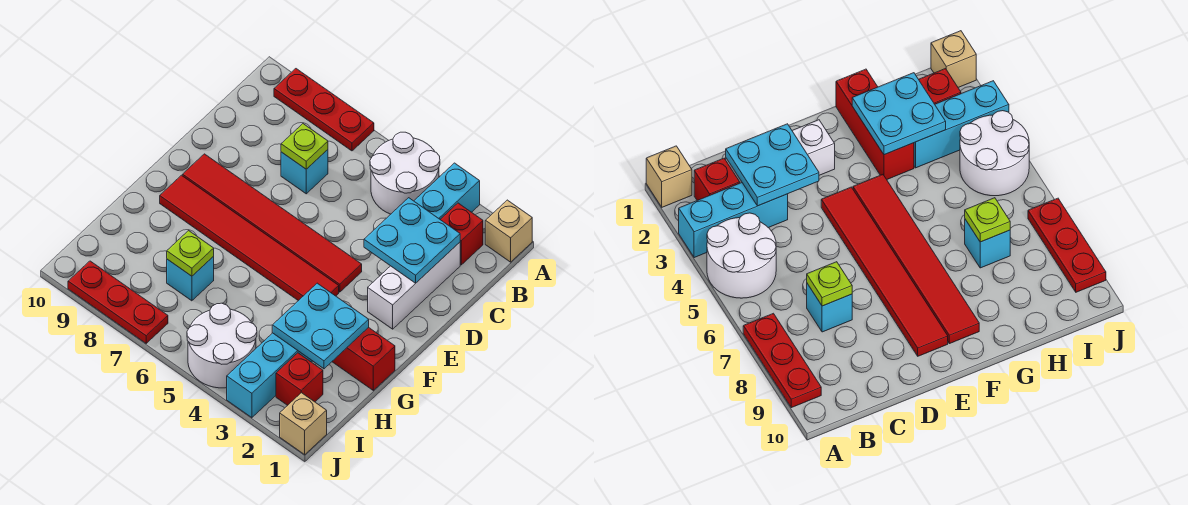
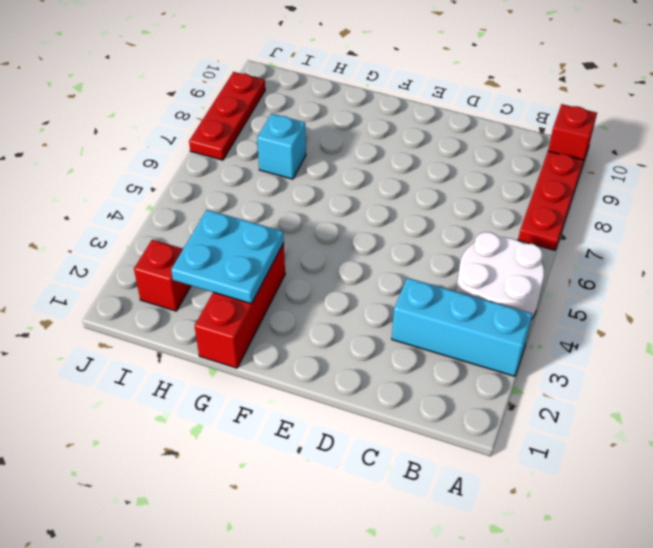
red brick A10 level 1 -> red brick B2 level 1
none -> tan brick A1 level 1
none -> white brick C2:E2 level 1
none -> cyan brick C7 level 1

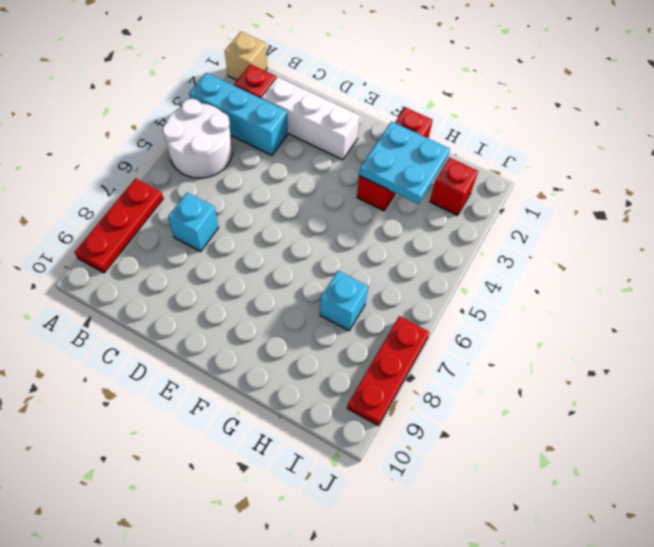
none -> red tile E4:E9 level 1
none -> red tile F4:F9 level 1
none -> cyan brick H3:J3 level 1

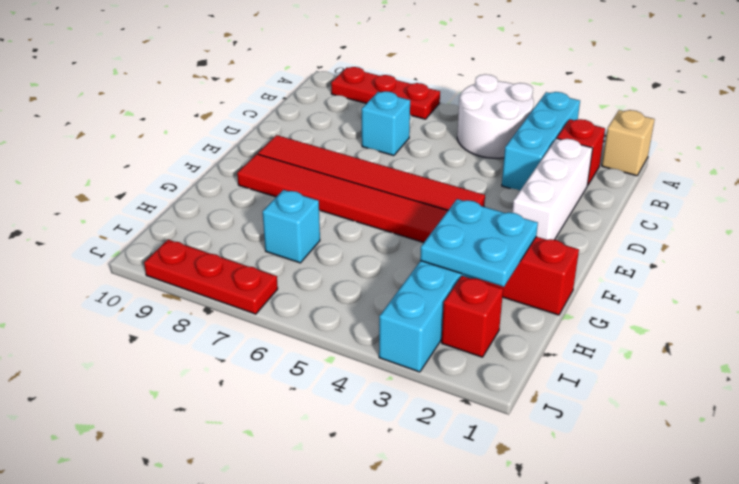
none -> white round brick I4:J5 level 1
none -> tan brick J1 level 1
none -> cyan plate C2:D3 level 2

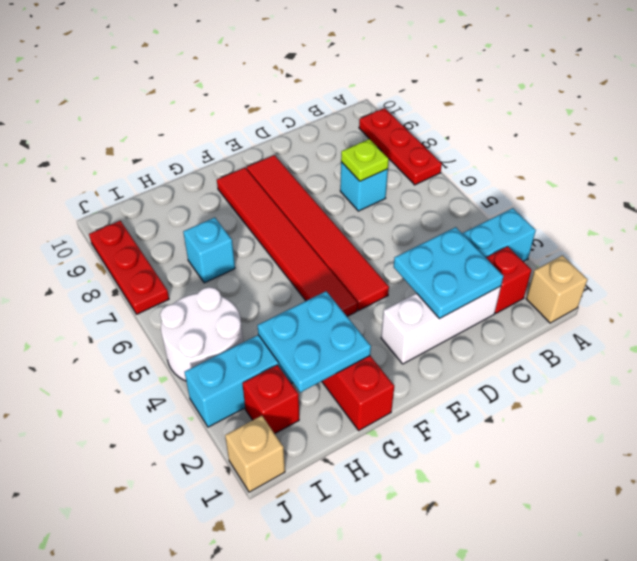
none -> white round brick A4:B5 level 1
none -> lime plate H7 level 2

